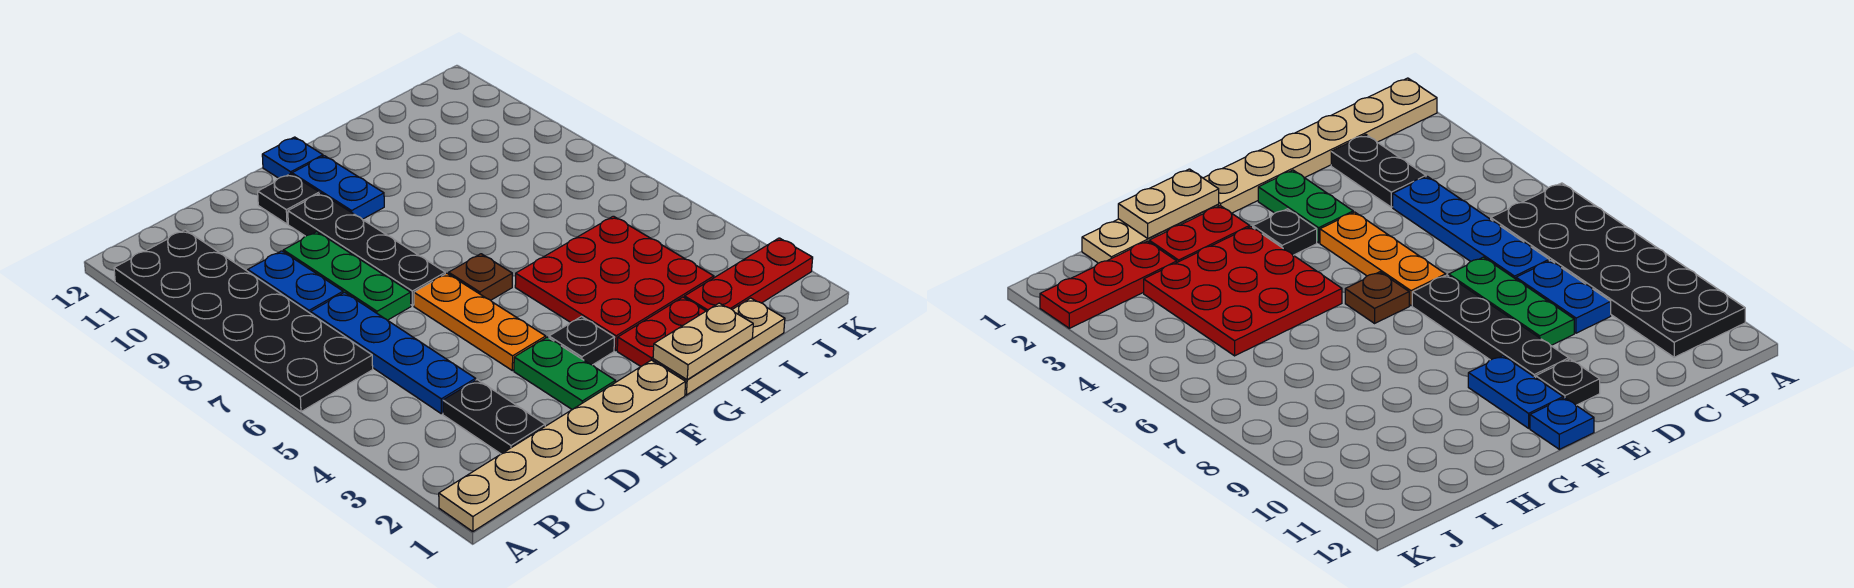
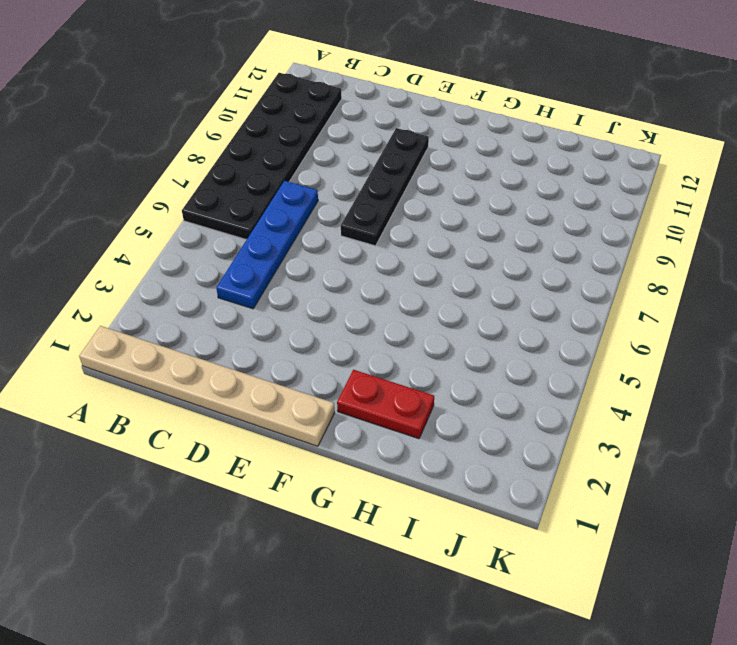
none -> black plate C2:C3 level 1
none -> blue plate C8:C9 level 1
none -> green plate D7:D9 level 1

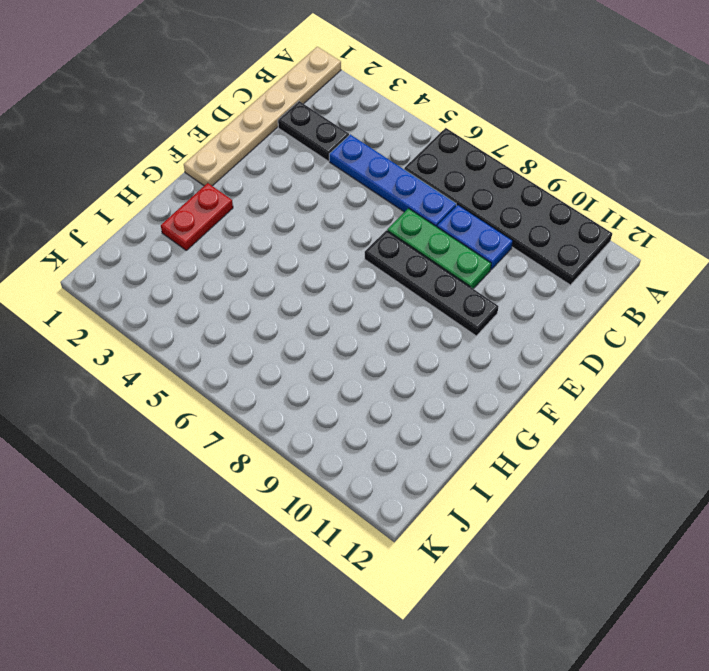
none -> green plate E2:E3 level 1
none -> orange plate E4:E6 level 1
none -> black plate E11 level 1

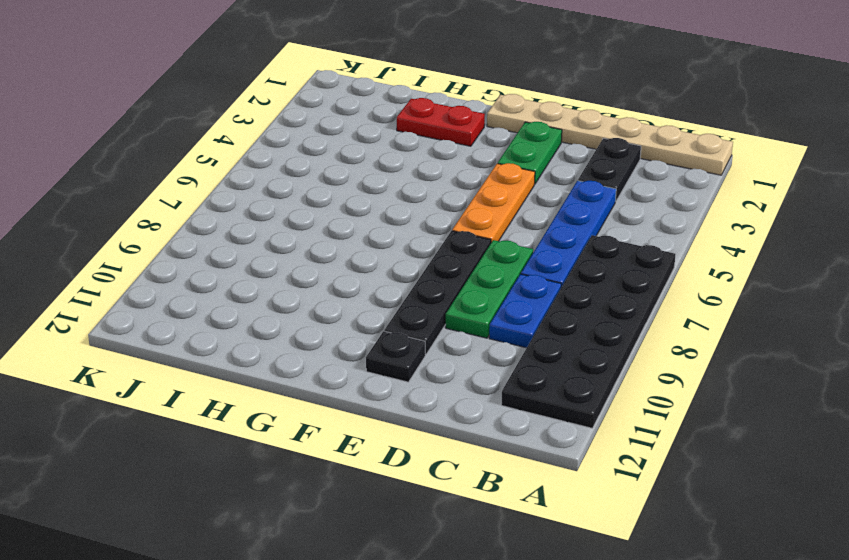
none -> black plate F3 level 1
none -> brown plate F6 level 1
none -> blue plate F10:F11 level 1

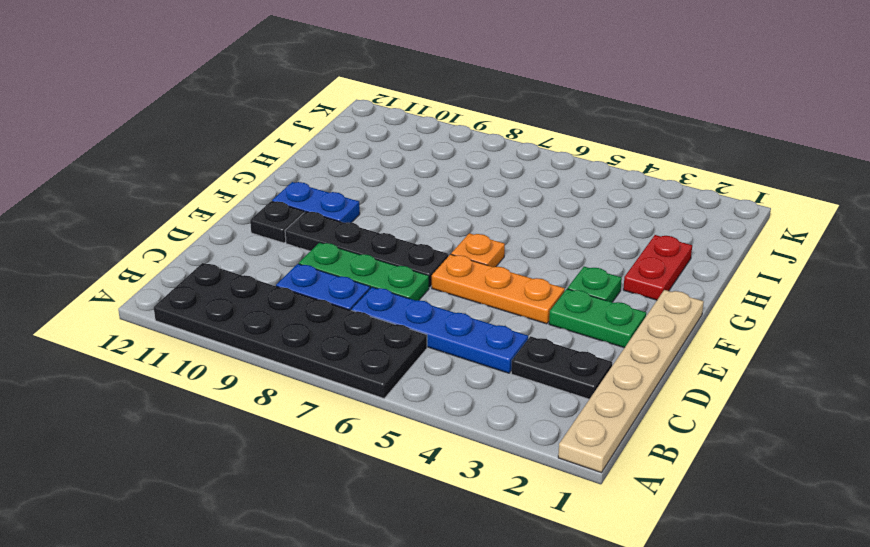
green plate F3 level 1 -> black plate F3 level 1
orange plate F6 level 1 -> brown plate F6 level 1
none -> blue plate F12 level 1
none -> tan plate G1:I1 level 1
none -> red plate G3:I5 level 1

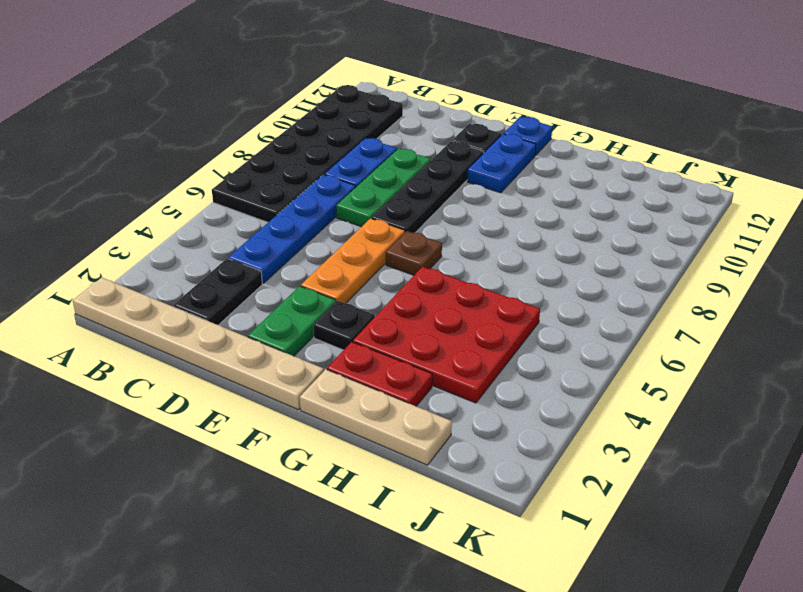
none -> red plate I2:K2 level 1
none -> tan plate G1:H1 level 2

